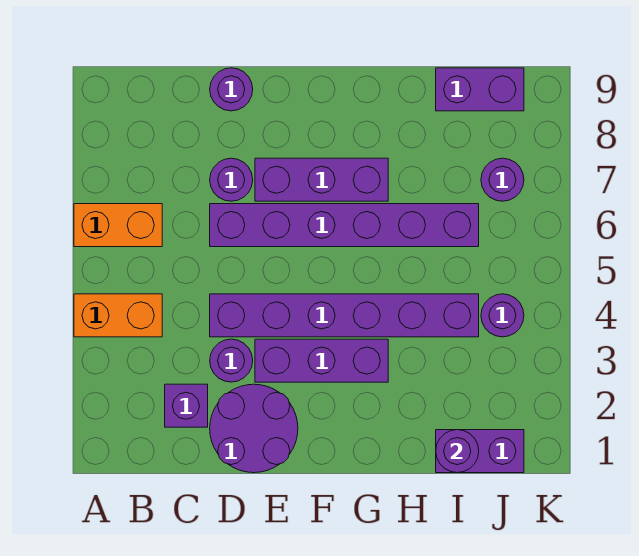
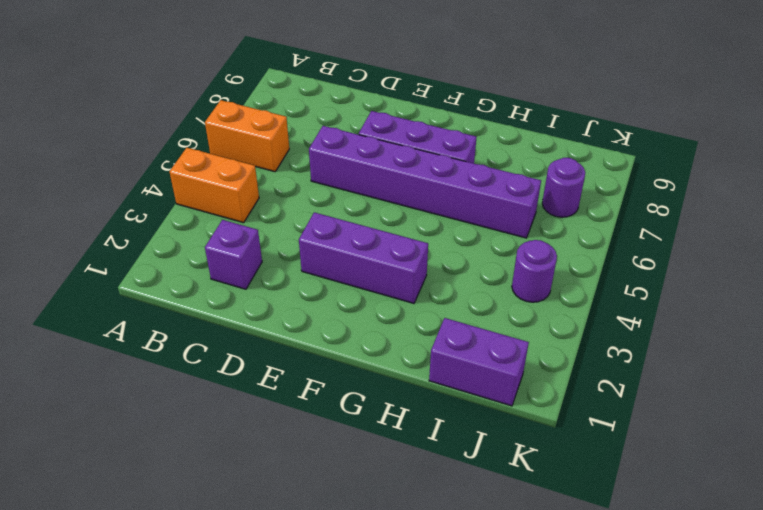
none -> purple round brick D1:E2 level 1
none -> purple round brick D3 level 1
none -> purple brick D4:I4 level 1

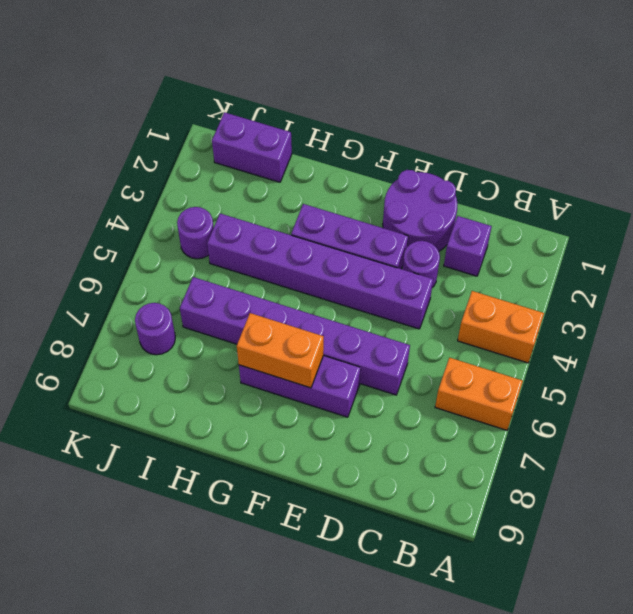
orange brick F7:G7 level 2 -> none
none -> purple round brick D7 level 1
none -> purple round brick D9 level 1
none -> purple brick I9:J9 level 1

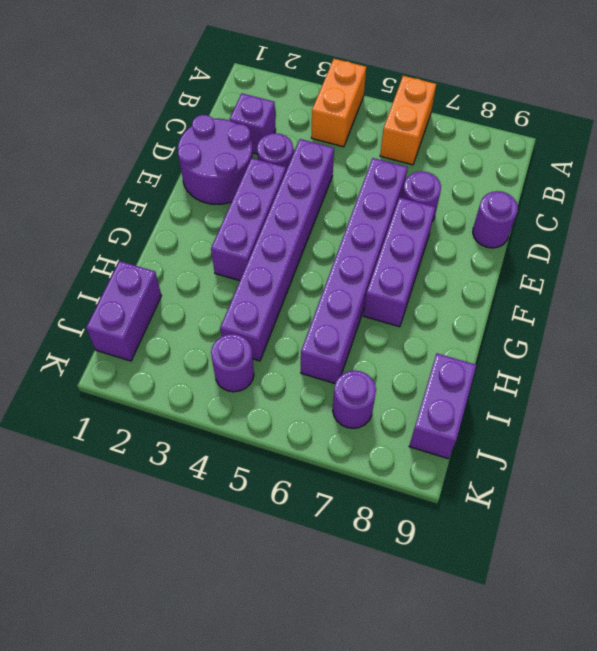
none -> purple round brick I1 level 2

